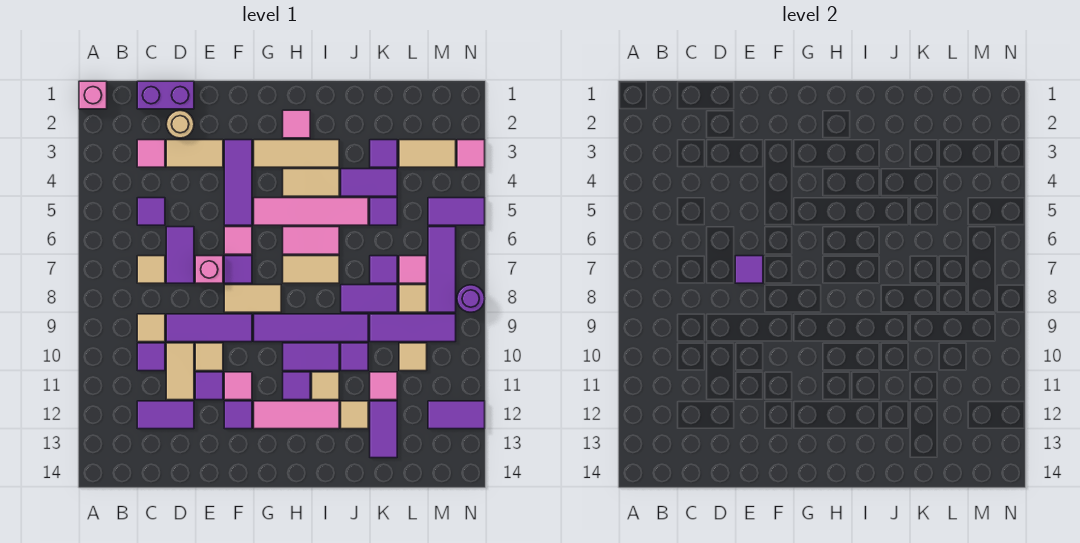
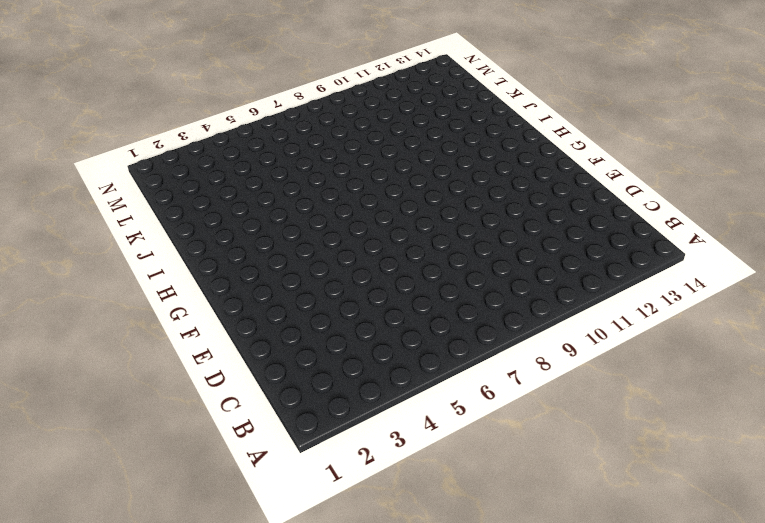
none -> pink brick A1 level 1
none -> purple brick C1:D1 level 1
none -> pink tile C3 level 1
none -> purple tile C5 level 1

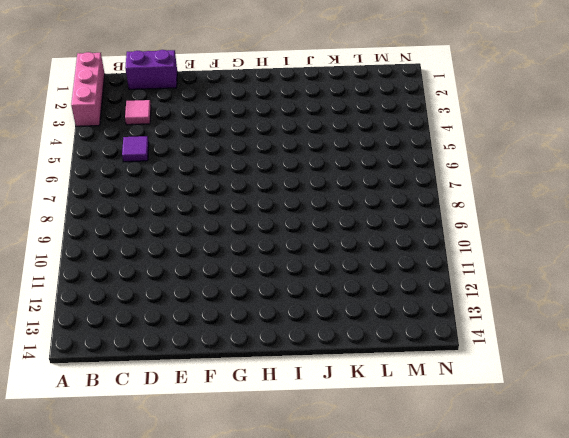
pink brick A1:A3 level 1 -> pink brick A1 level 1
none -> tan tile C7 level 1
none -> tan tile C9 level 1
none -> purple tile C10 level 1
none -> purple tile C12:D12 level 1

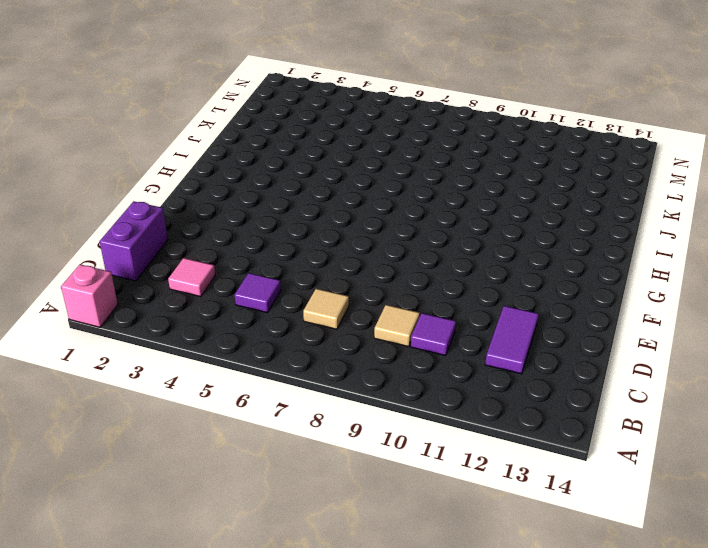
none -> tan round brick D2 level 1
none -> tan tile D3:E3 level 1
none -> purple tile D6:D7 level 1
none -> purple tile D9:F9 level 1

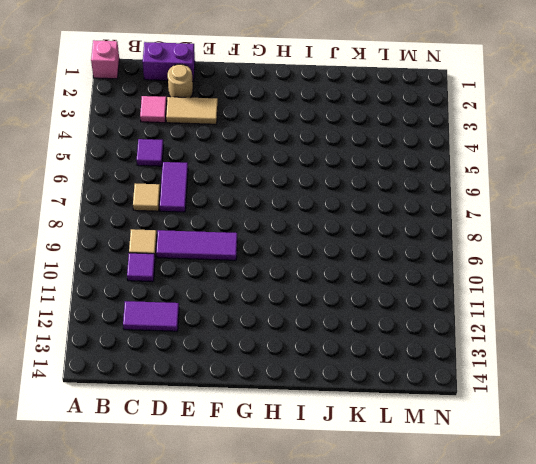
none -> tan tile D10:D11 level 1
none -> pink brick E7 level 1
none -> tan tile E10 level 1
none -> purple tile E11 level 1

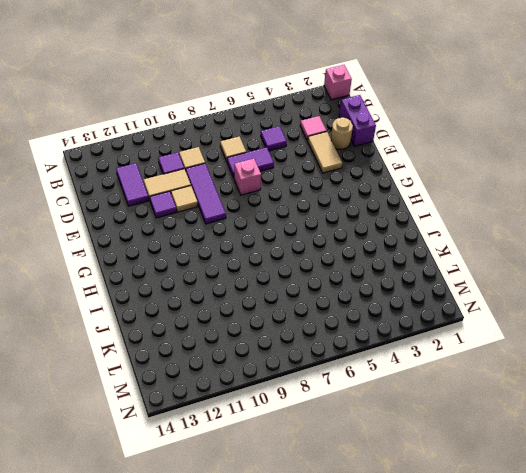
none -> purple tile F3:F5 level 1
none -> pink tile F6 level 1
none -> purple tile F7 level 1
none -> tan tile F8:G8 level 1

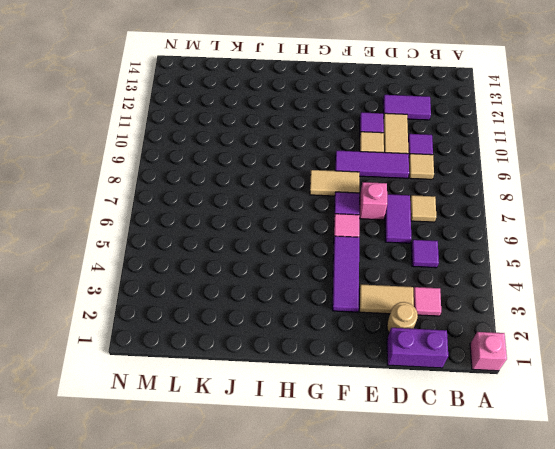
none -> pink tile F11 level 1
none -> purple tile F12 level 1
none -> tan tile G3:I3 level 1
none -> pink tile G5:J5 level 1

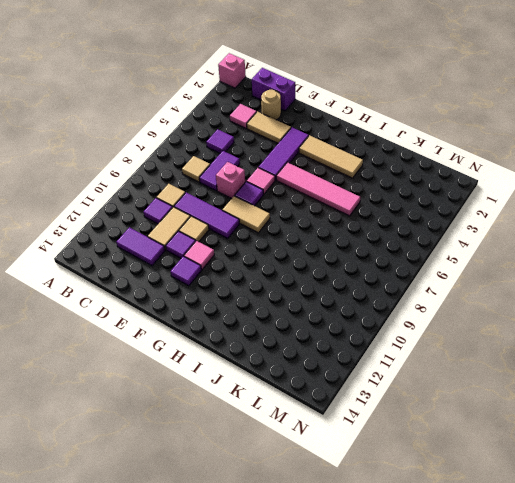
none -> purple tile G9:J9 level 1
none -> pink tile G12:I12 level 1
none -> pink tile H2 level 1
none -> tan tile H4:I4 level 1

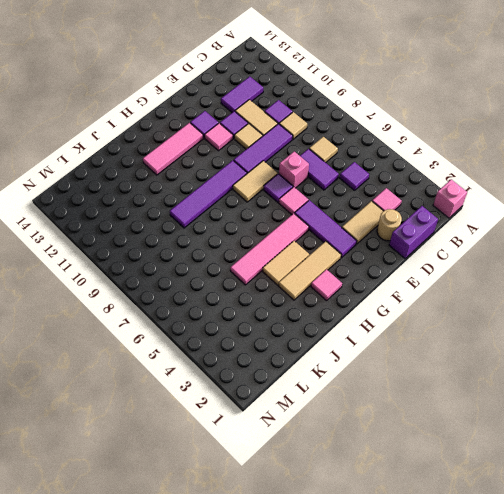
none -> pink tile H6:I6 level 1
none -> tan tile H7:I7 level 1
none -> purple tile H10:I10 level 1
none -> purple tile H11 level 1

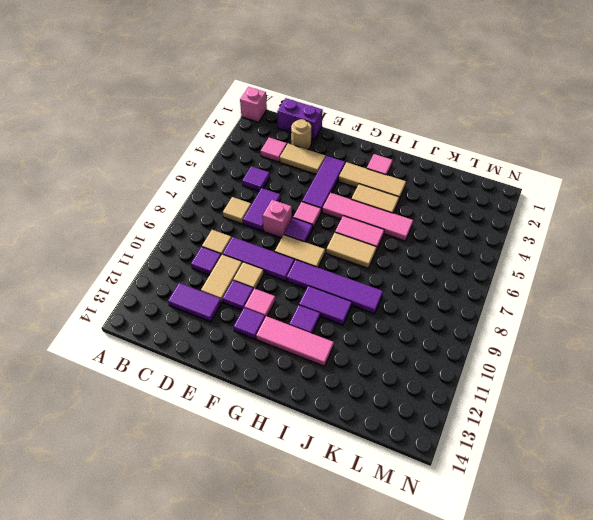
none -> tan tile I11 level 1
none -> purple tile J4:K4 level 1
none -> purple tile J8:K8 level 1
none -> purple tile J10 level 1

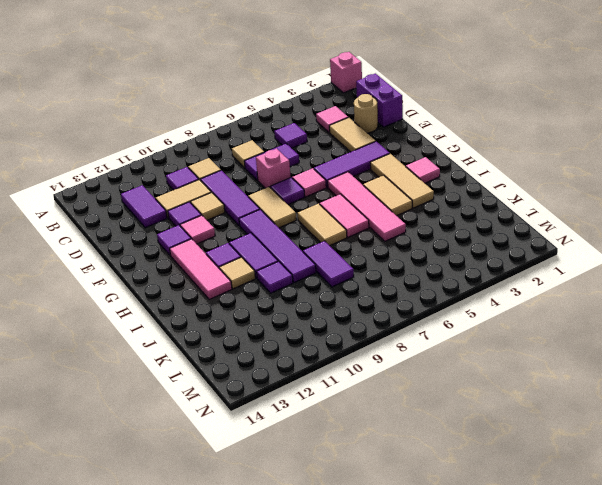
none -> purple tile J4:K4 level 1
none -> tan tile J12 level 1
none -> purple tile K3 level 1
none -> purple tile K5 level 1

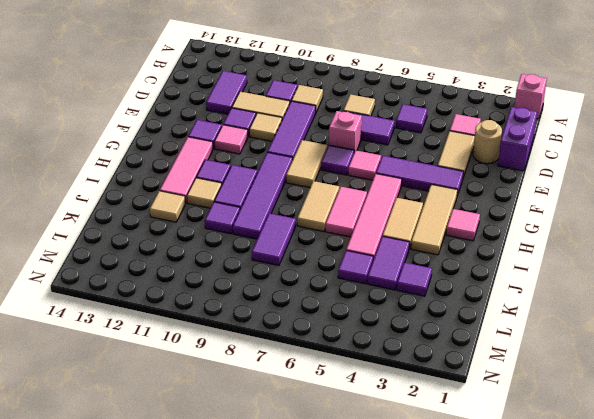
none -> purple tile K7 level 1
none -> purple tile K9:M9 level 1
none -> pink tile K11 level 1
none -> purple tile K12:K13 level 1

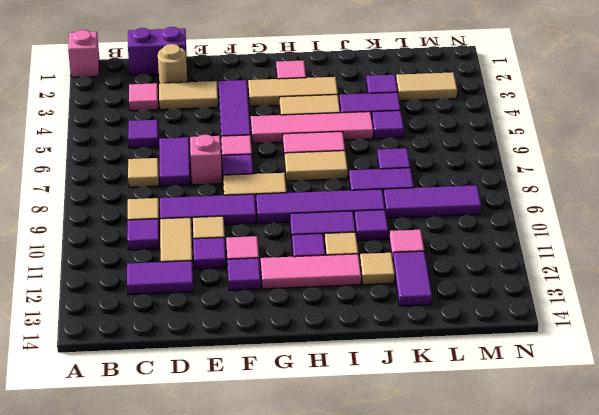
none -> pink tile L7 level 1
none -> tan tile L8 level 1
none -> tan tile L10 level 1
none -> purple tile M5:N5 level 1

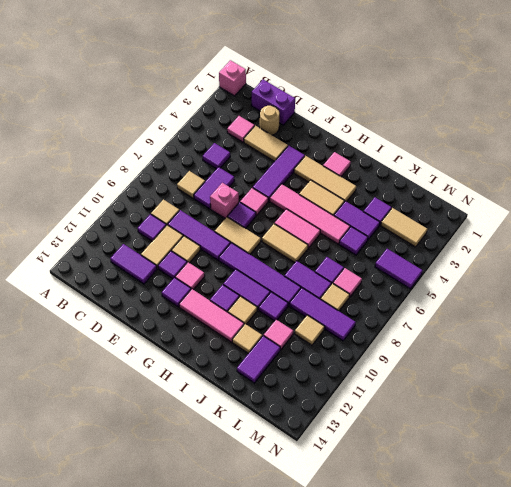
none -> purple tile M6:M8 level 1
none -> purple tile M12:N12 level 1
none -> pink tile N3 level 1
none -> purple round brick N8 level 1

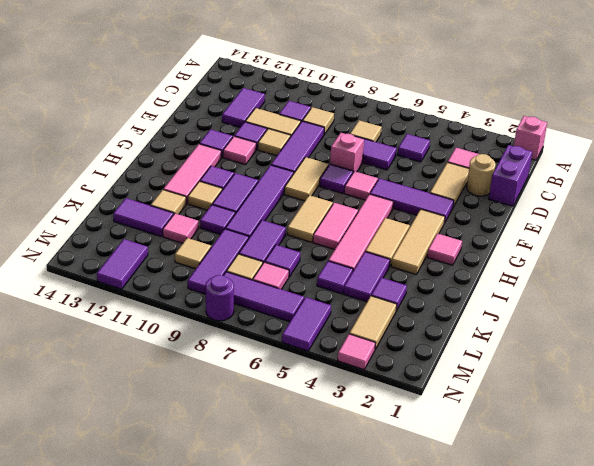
none -> purple tile E7 level 2

